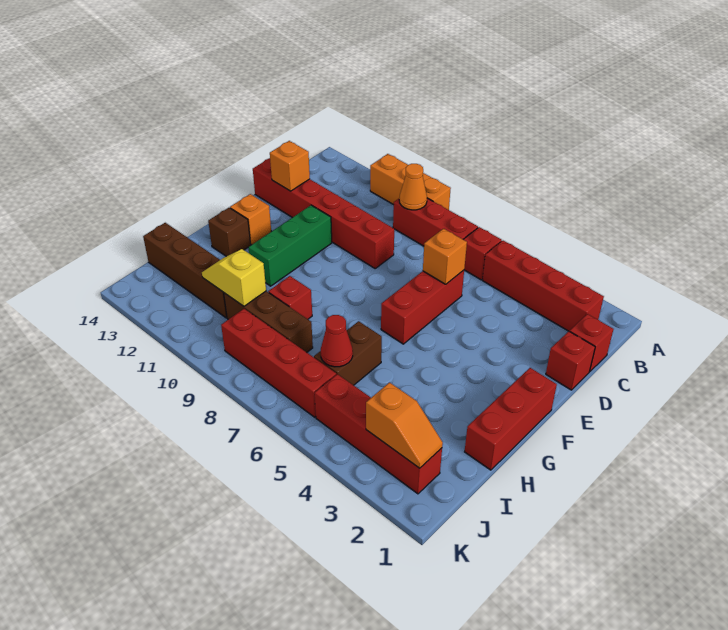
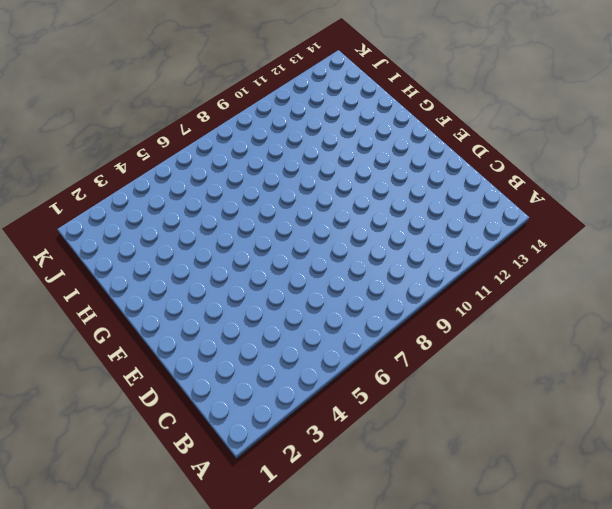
none -> orange brick A9:A11 level 1
none -> red brick B2:B5 level 1
none -> red brick B6 level 1

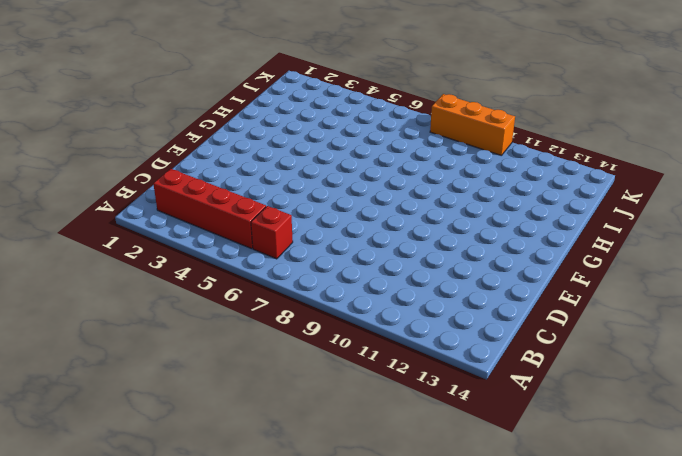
orange brick K8:K10 level 1 -> orange brick A9:A11 level 1
none -> red brick B7:B9 level 1
none -> red brick C1 level 1
none -> red brick D1 level 1

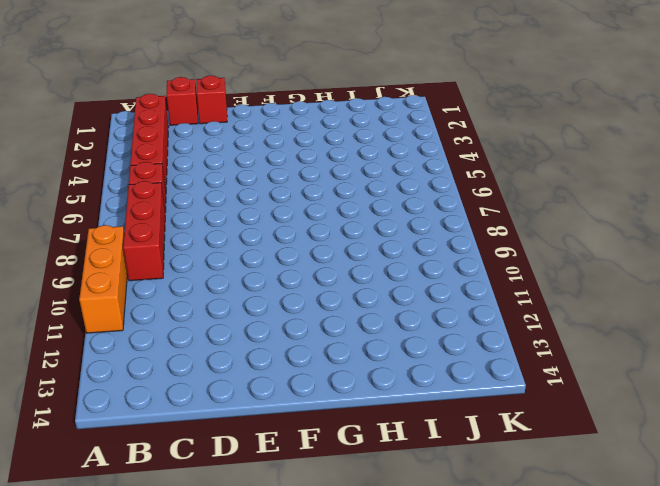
none -> red brick D6:F6 level 1
none -> red brick D9:D14 level 1
none -> green brick E11:G11 level 1

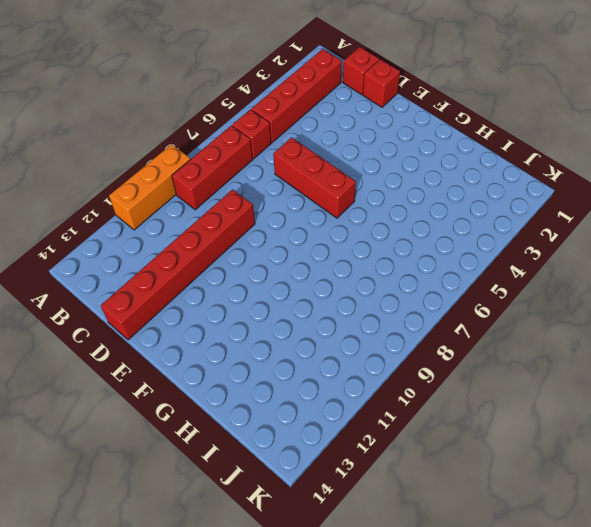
none -> green brick E11:G11 level 1
none -> red brick F1:H1 level 1
none -> orange brick F13 level 1

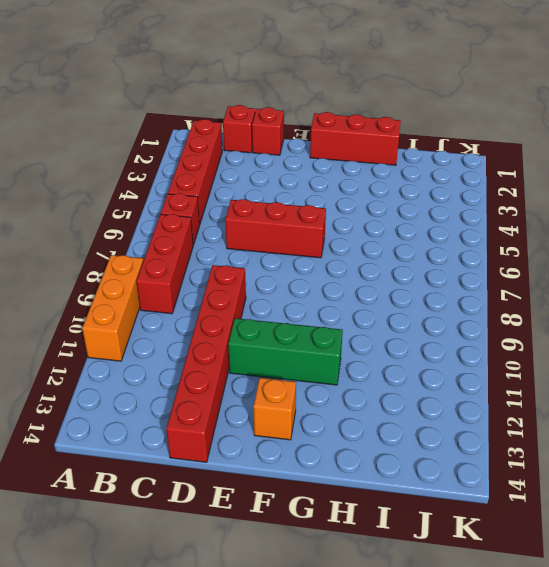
none -> brown brick G13 level 1
none -> brown brick H6:I6 level 1
none -> red brick H9 level 1

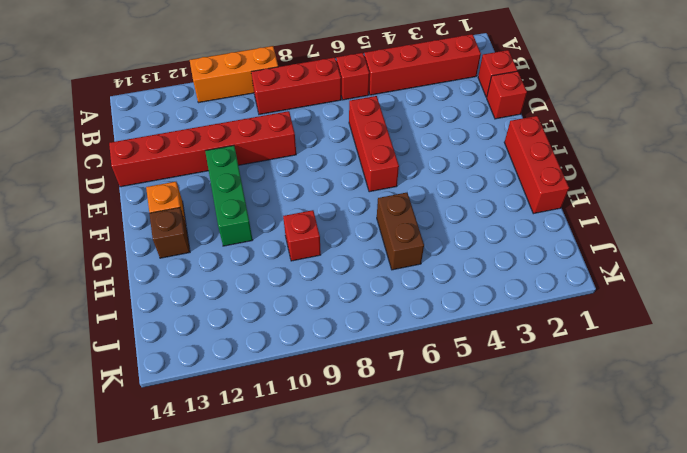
none -> brown brick I8:I10 level 1
none -> brown brick I11:I14 level 1
none -> red brick J2:J5 level 1

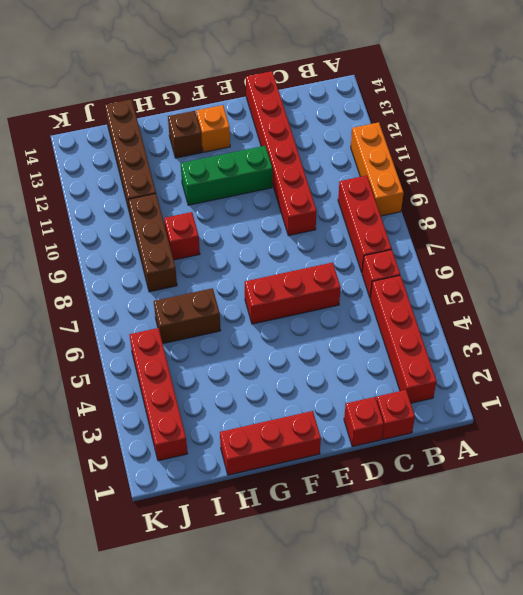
none -> red brick J6:J9 level 1
none -> orange cone B9 level 2
none -> orange brick D6 level 2

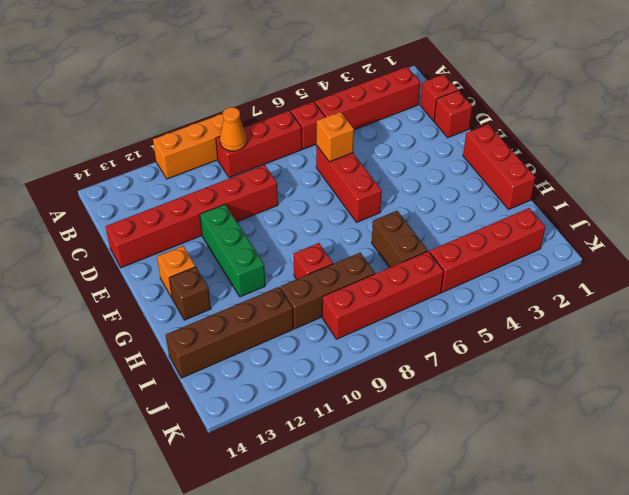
none -> orange brick D13 level 2
none -> red cone I6 level 2
none -> yellow slope I10:I11 level 2 top 10

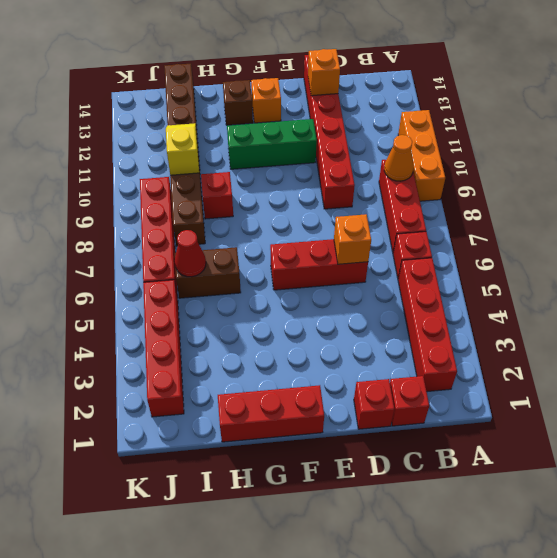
none -> orange slope J2:J3 level 2 top 3

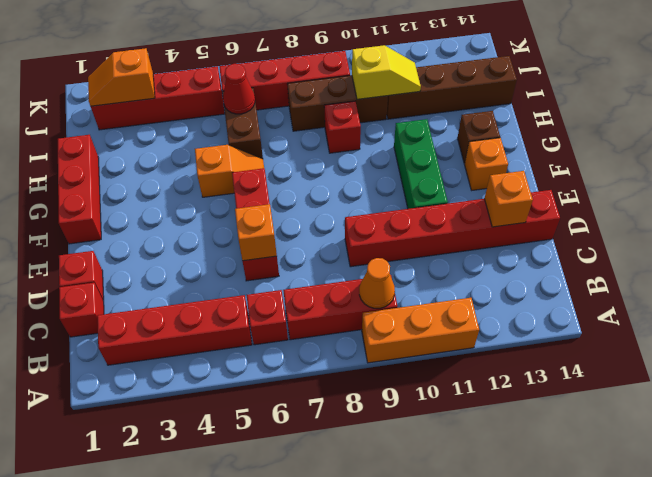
orange slope G5:G6 level 1 top 5 -> none

